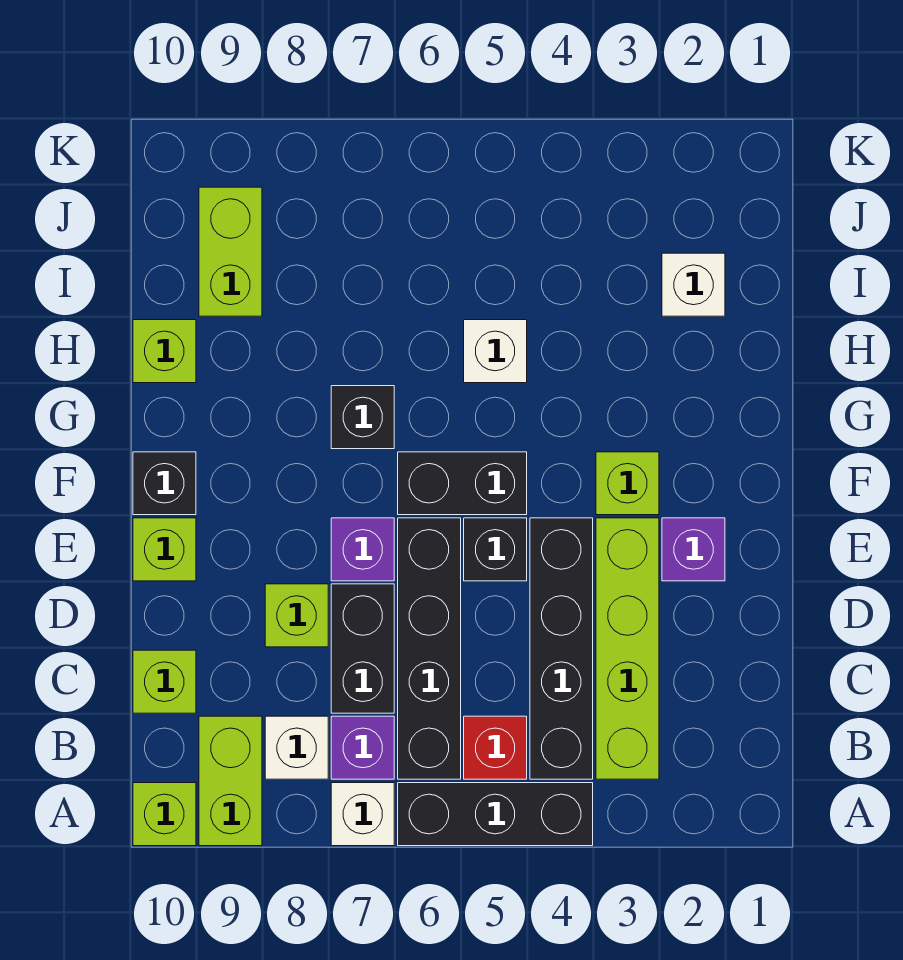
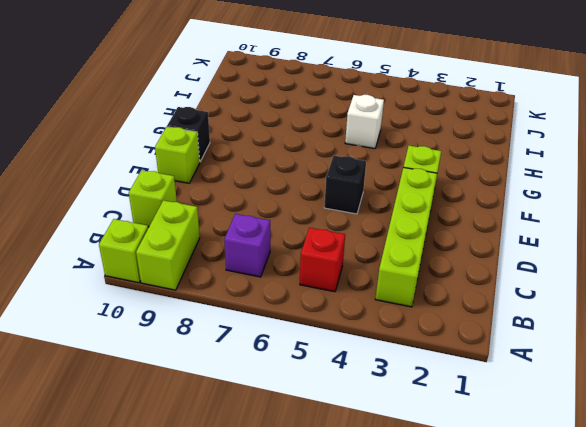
none -> black brick A4:A6 level 1
none -> white brick A7 level 1
none -> black brick B4:E4 level 1

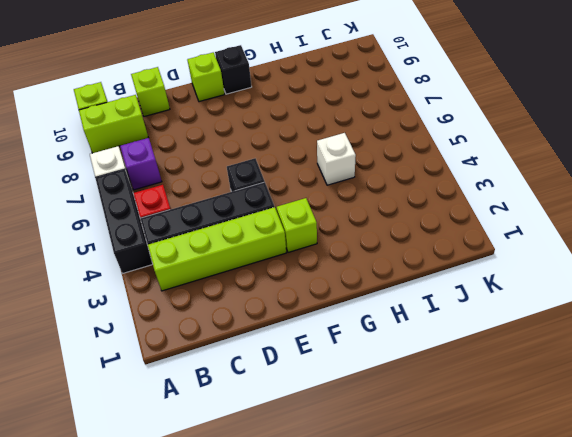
none -> black brick B6:E6 level 1
none -> white brick B8 level 1
none -> black brick C7:D7 level 1

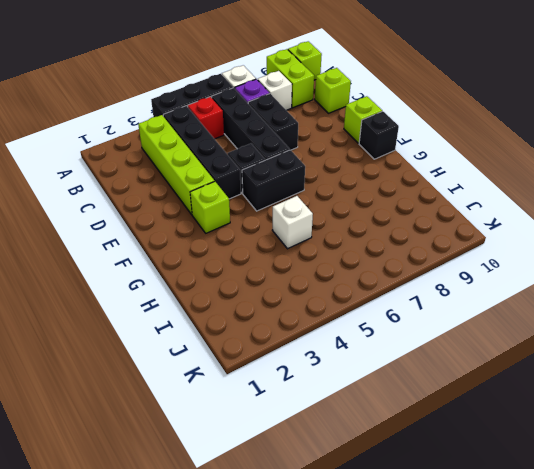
none -> lime brick D8 level 1
none -> purple brick E2 level 1
none -> purple brick E7 level 1

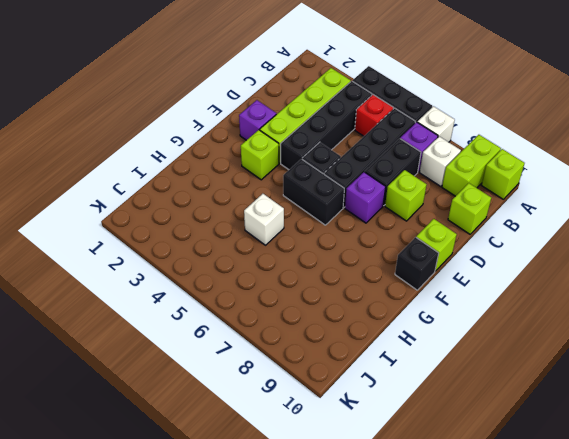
none -> black brick G7 level 1
none -> lime brick H10 level 1
none -> white brick I2 level 1

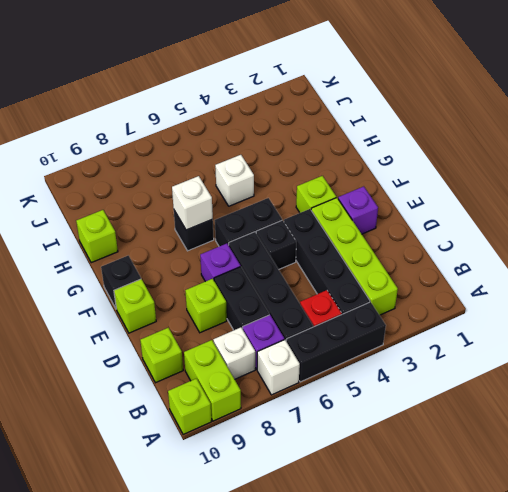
white brick G7 level 2 -> white brick I2 level 1
none -> lime brick I9:J9 level 1

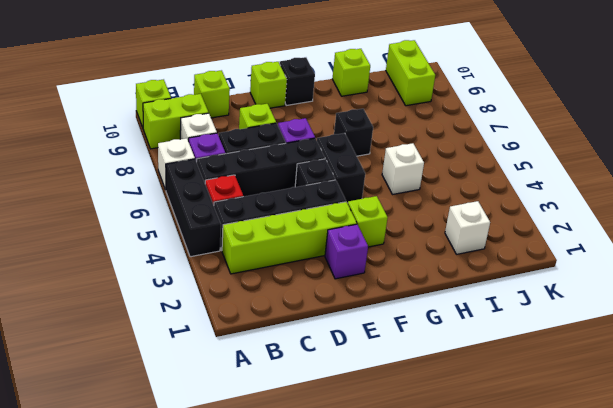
lime brick J9:J10 level 1 -> lime brick I9:J9 level 1

